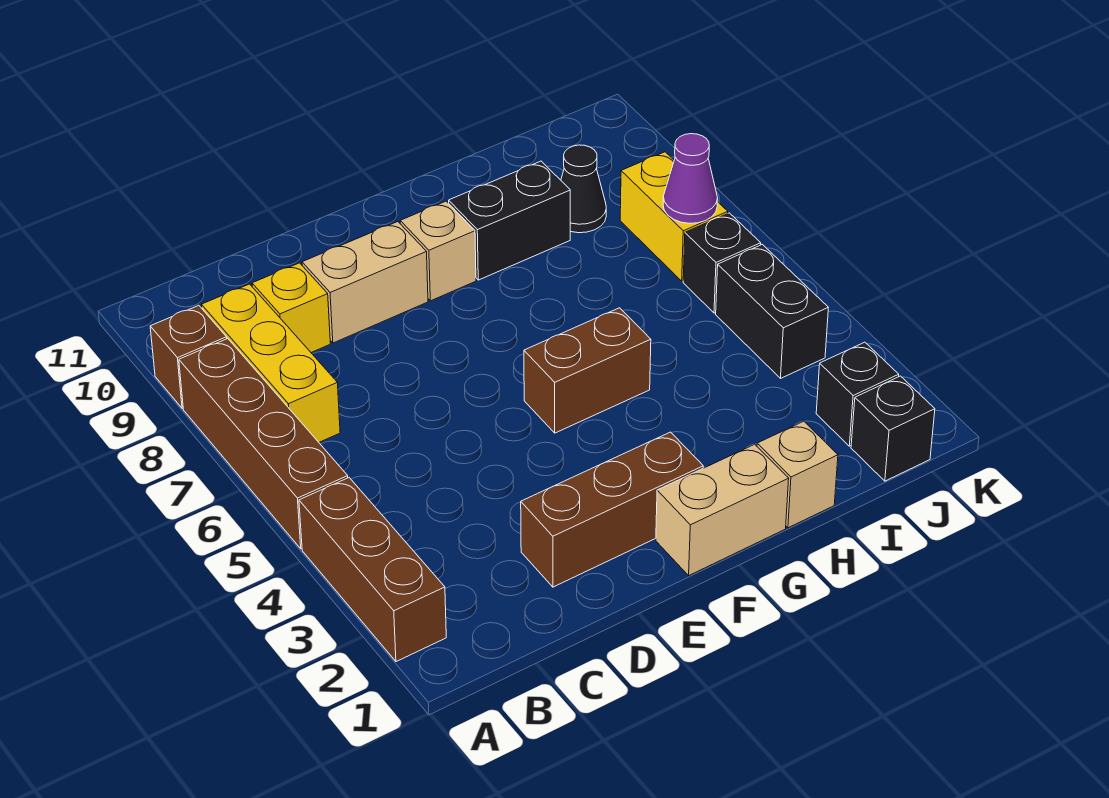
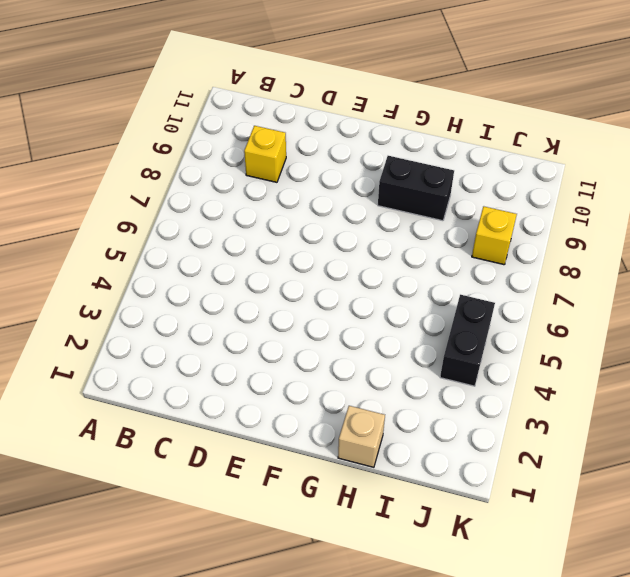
yellow brick J8 level 1 -> yellow brick J7:J8 level 1
none -> brown brick A2:A4 level 1
none -> brown brick A5:A8 level 1
none -> brown brick A9 level 1

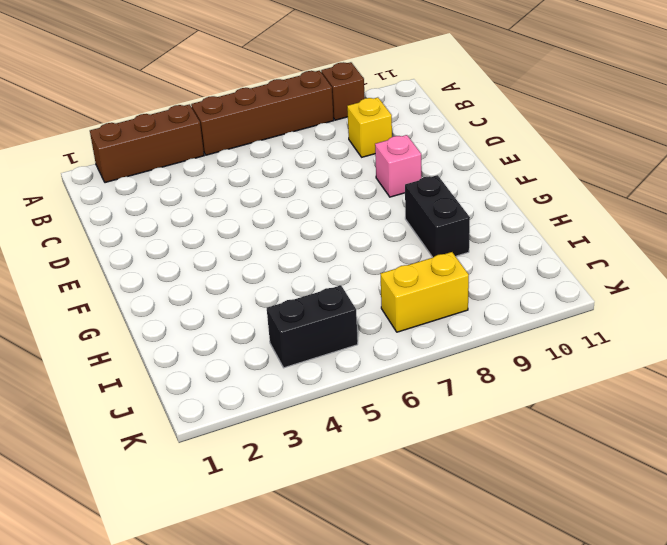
pink brick E9 level 1 -> tan brick D9:E9 level 1
none -> yellow brick B7:B9 level 1
none -> brown brick D2:F2 level 1
none -> tan brick F1:G1 level 1

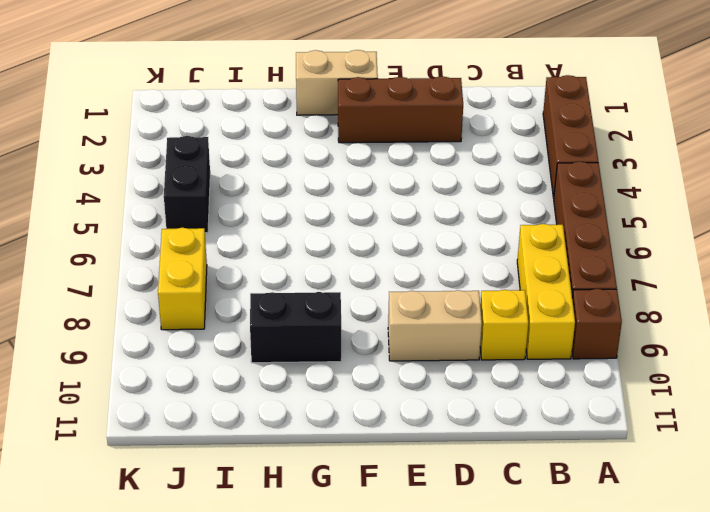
none -> brown brick F5:G5 level 1
none -> tan brick F9 level 1
none -> tan brick H1 level 1

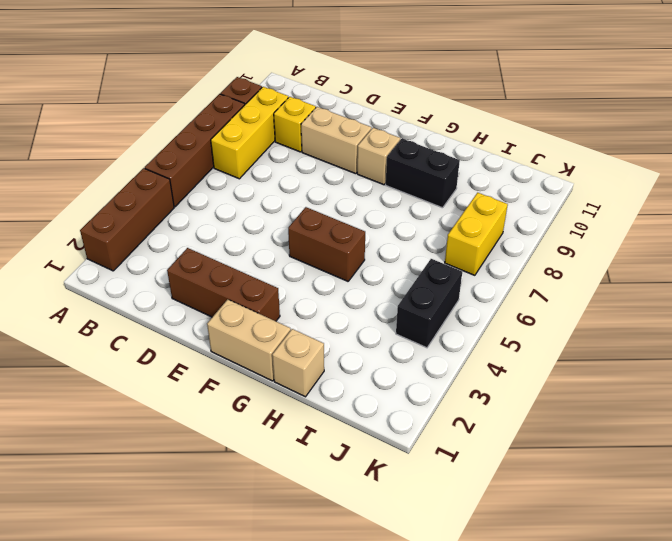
none -> black cone I9 level 1
none -> black brick J1 level 1
none -> black brick J2 level 1

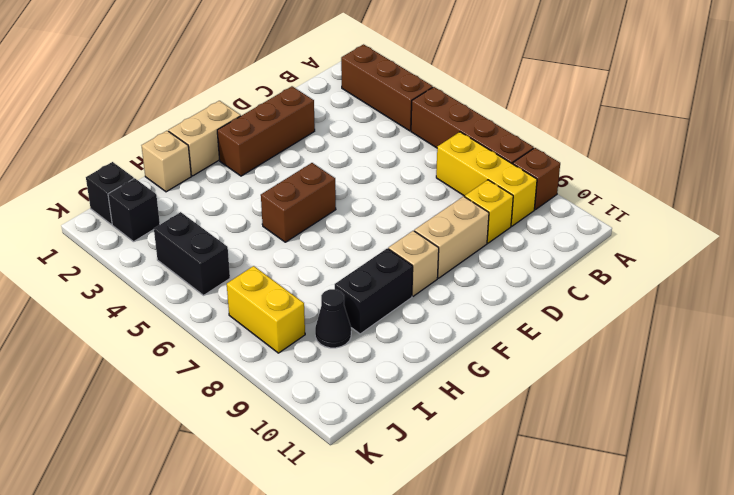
none -> black brick J6 level 1
none -> purple cone J7 level 2

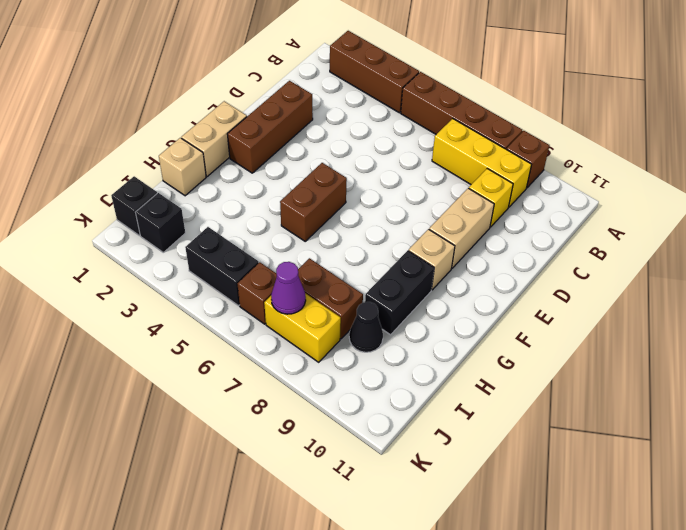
brown brick I7:I8 level 1 -> none
brown brick J6 level 1 -> black brick J6 level 1

